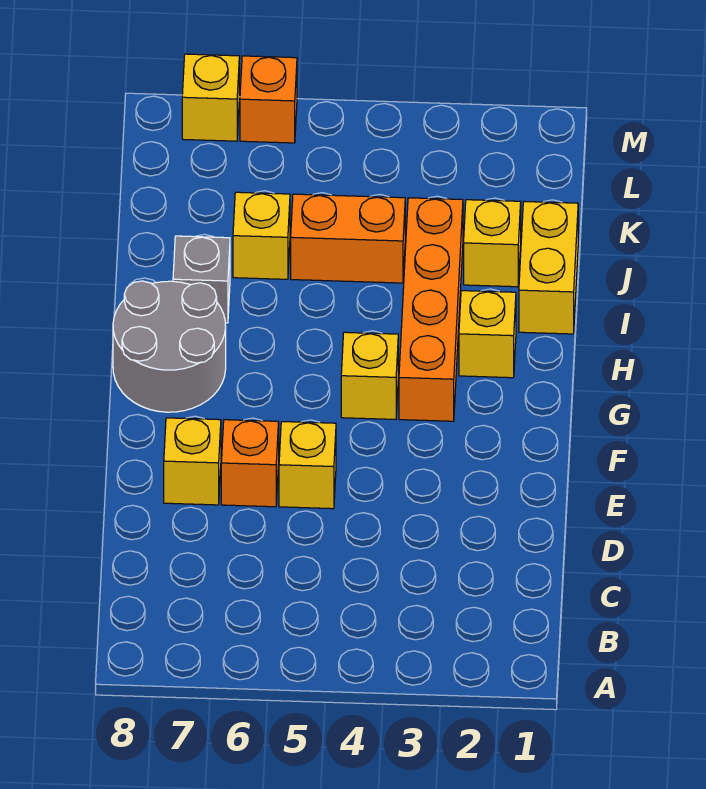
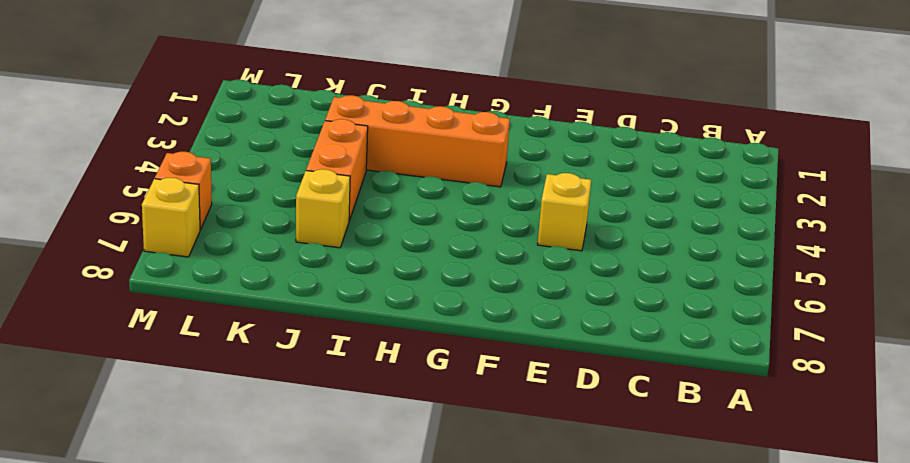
none -> orange brick E6 level 1
none -> yellow brick E7 level 1
none -> yellow brick G4 level 1

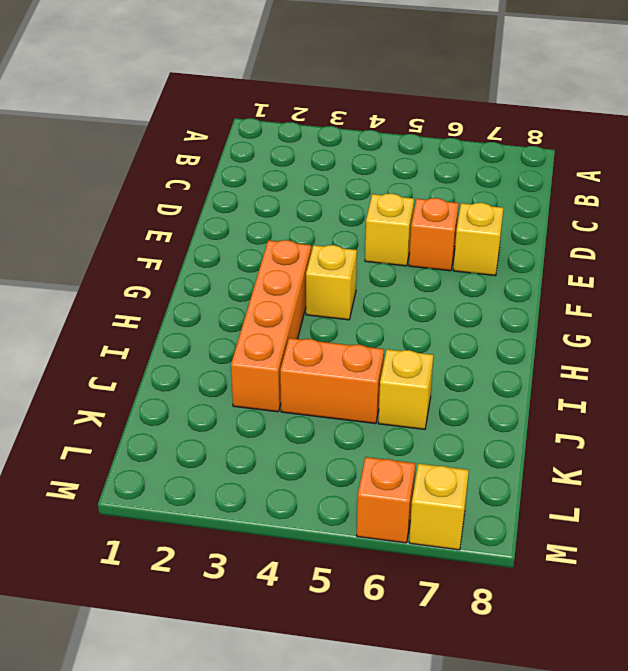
none -> grey round brick G7:H8 level 1
none -> yellow brick H2 level 1
none -> yellow brick I1:J1 level 1

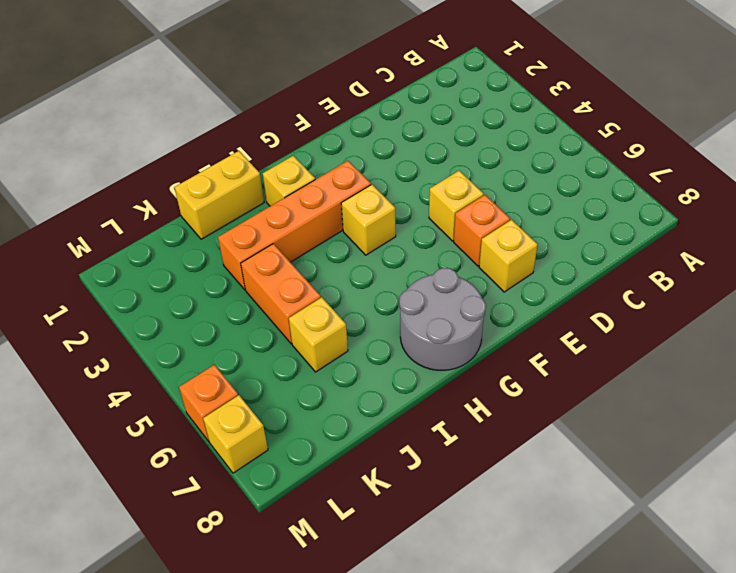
none -> grey brick I7 level 1
none -> yellow brick J2 level 1

